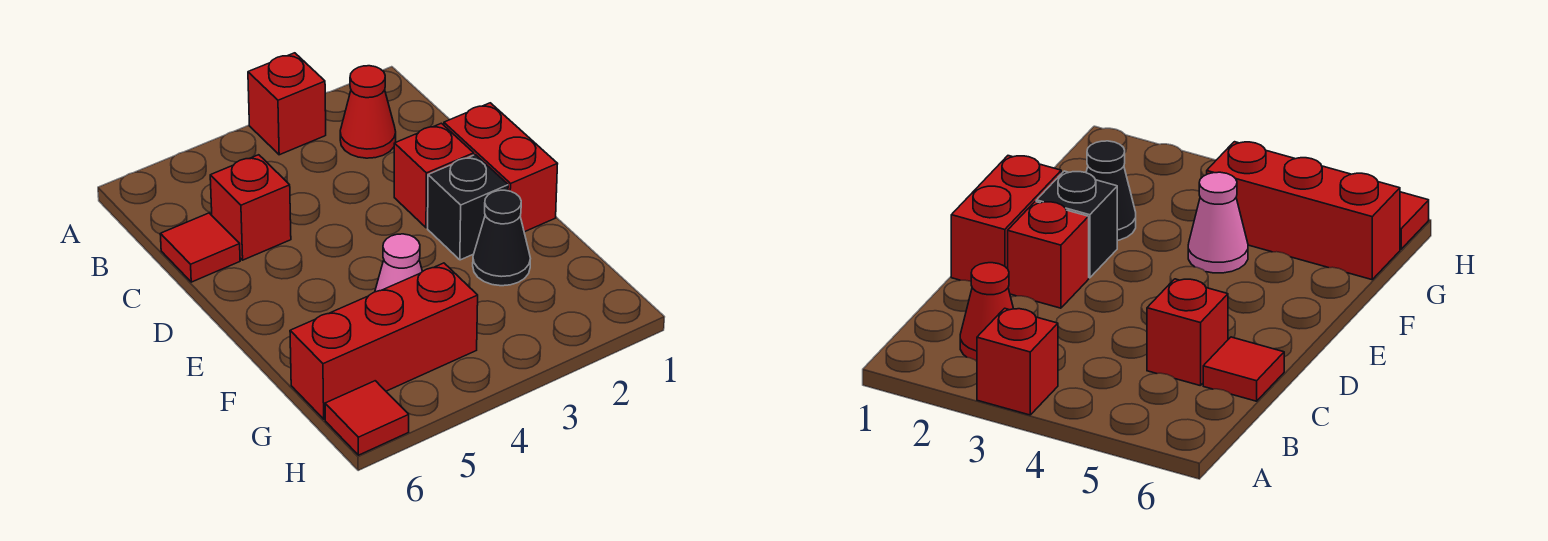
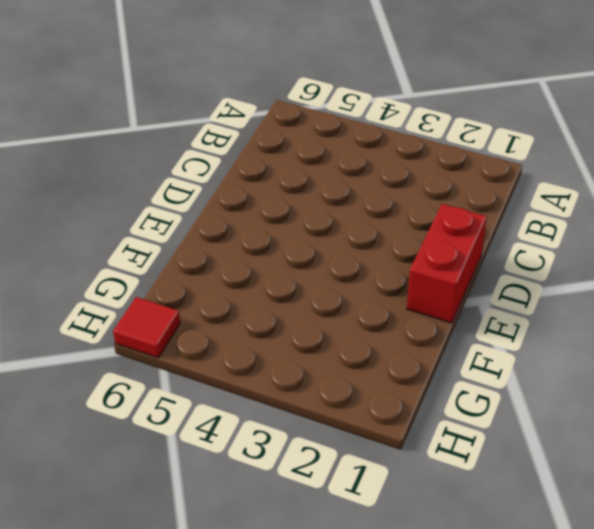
none -> red brick A3 level 1
none -> red cone B2 level 1

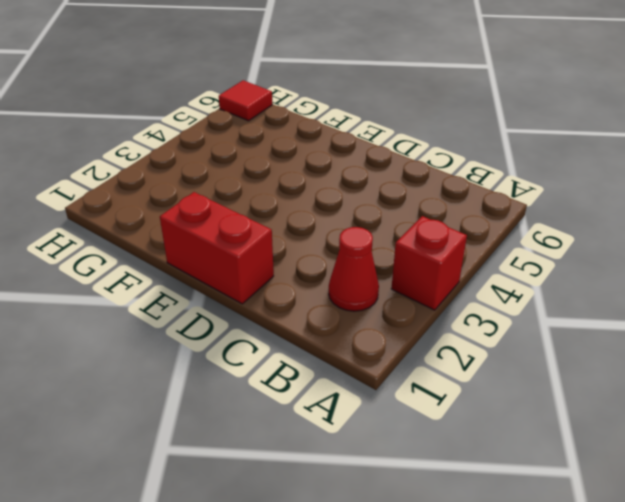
none -> red brick C5 level 1
none -> red tile C6 level 1

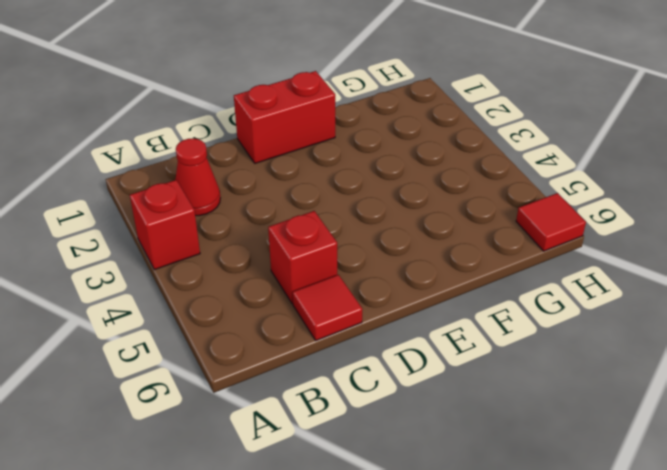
none -> red brick D2 level 1
none -> black brick E2 level 1

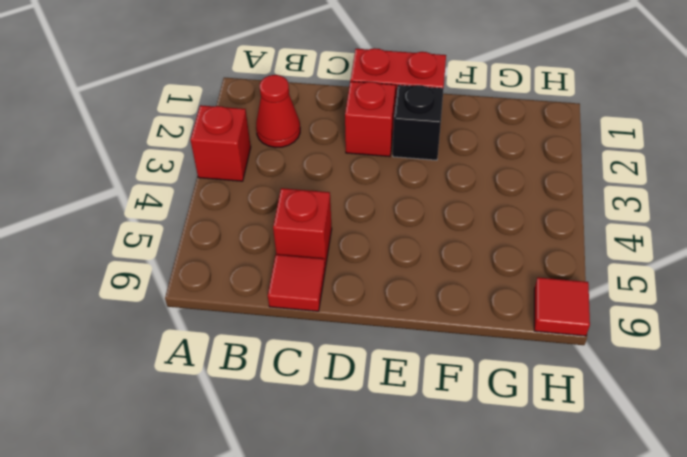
none -> black cone F2 level 1
none -> pink cone F4 level 1

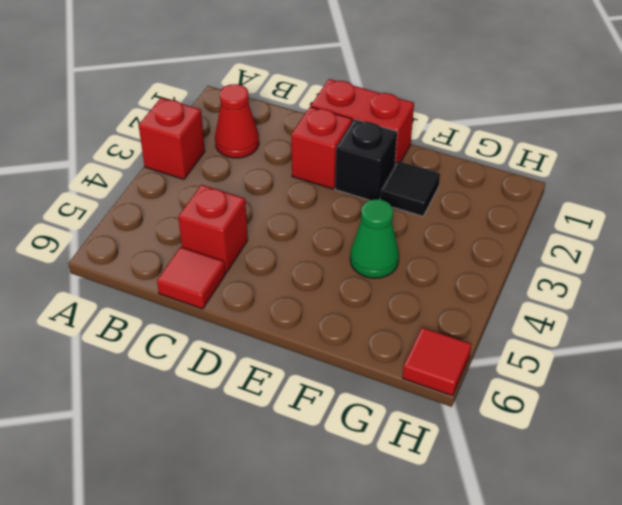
black tile F2 level 1 -> black cone F2 level 1
green cone F4 level 1 -> pink cone F4 level 1
none -> red brick G4:G6 level 1

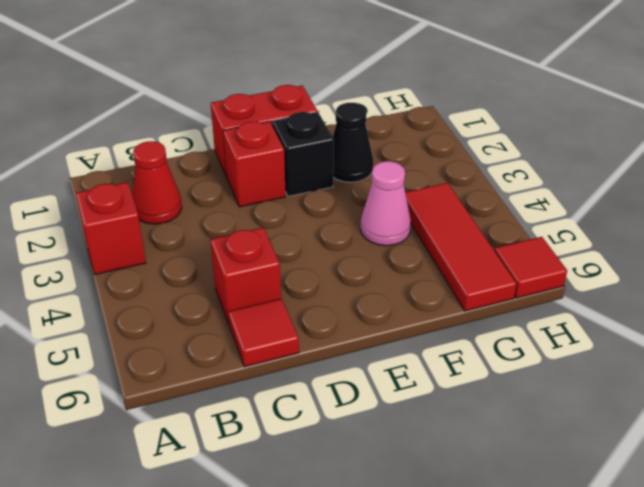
red tile G4:G6 level 1 -> red brick G4:G6 level 1

